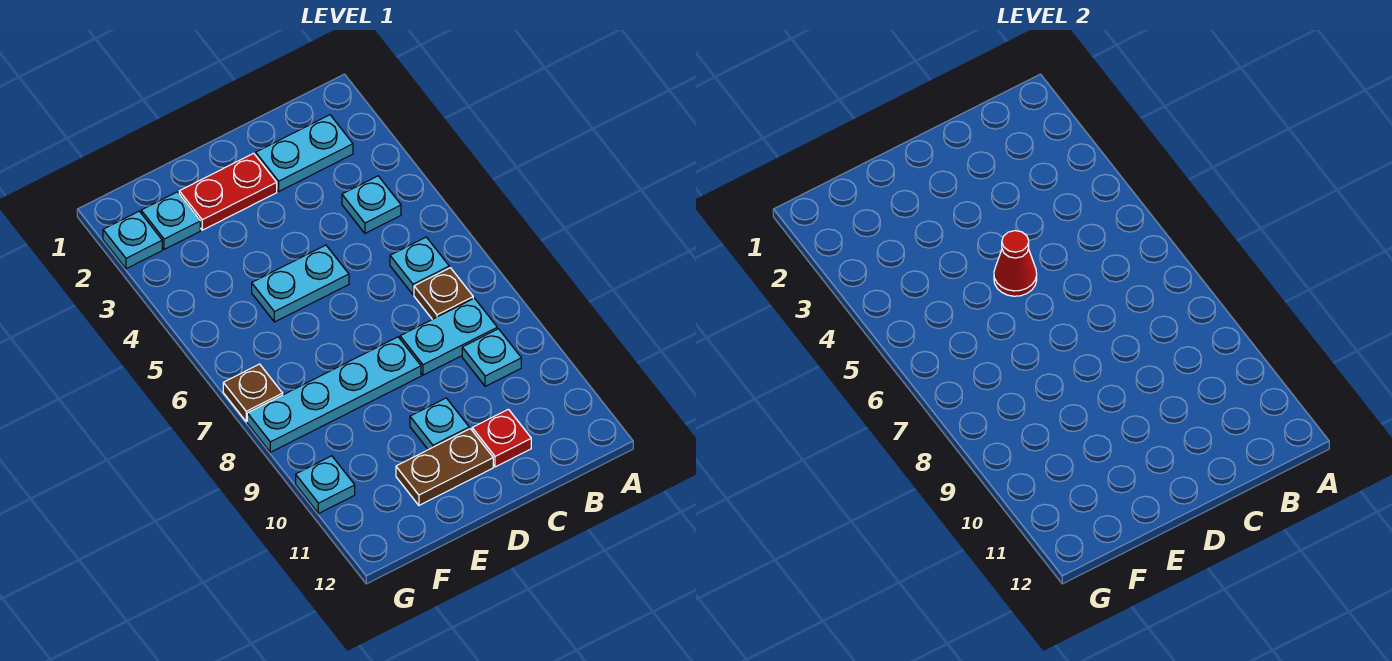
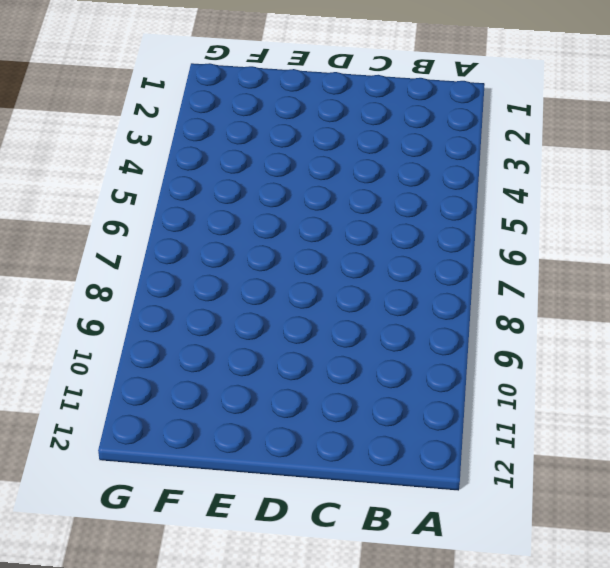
none -> cyan plate B2:C2 level 1
none -> cyan plate B4 level 1
none -> cyan plate B6 level 1

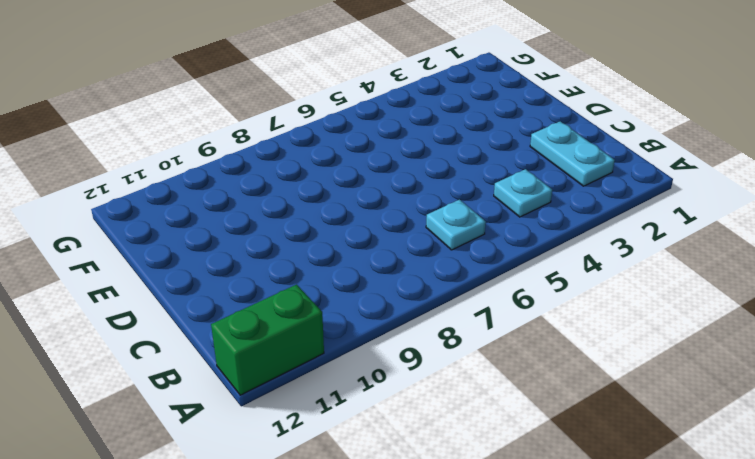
green brick A11:A12 level 1 -> none
none -> brown plate B7 level 1
none -> cyan plate B8:C8 level 1
none -> cyan plate B9 level 1

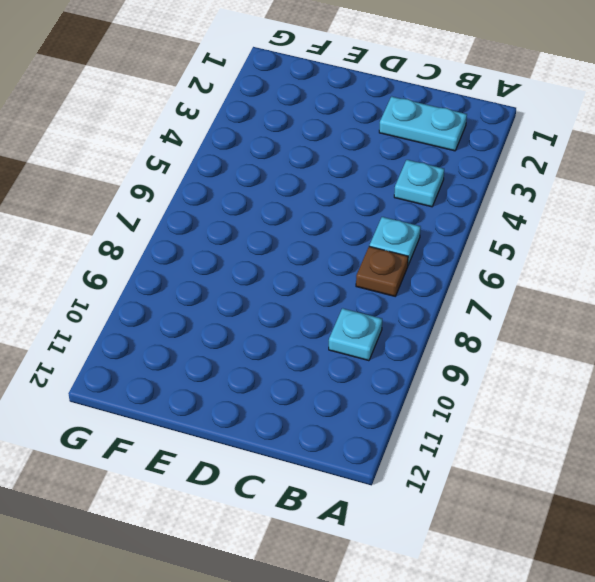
none -> cyan plate B8:C8 level 1
none -> red plate C11 level 1
none -> red plate D2:E2 level 1

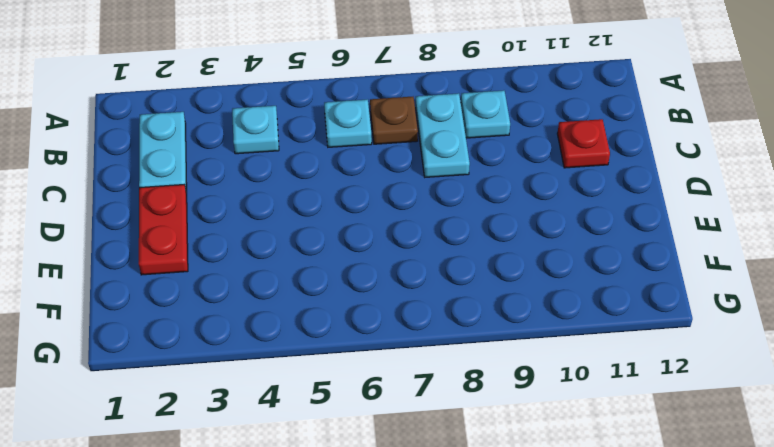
none -> cyan plate D5:E5 level 1
none -> cyan plate D8:G8 level 1
none -> cyan plate D10 level 1

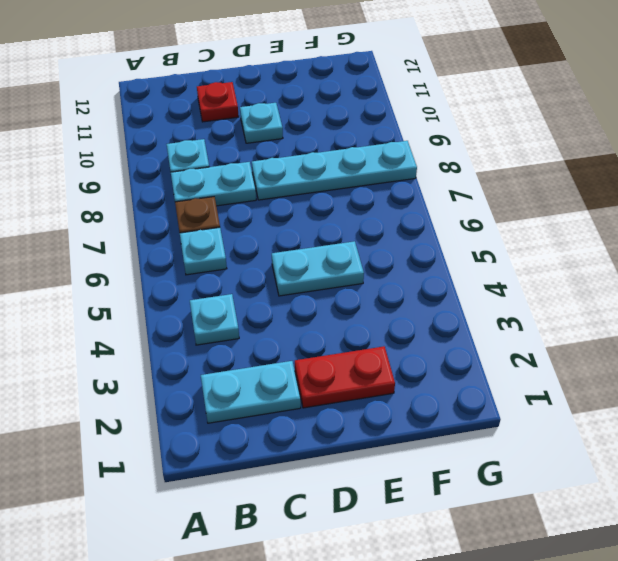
none -> brown plate D11:E11 level 1
none -> cyan plate F2 level 1
none -> cyan plate G2 level 1

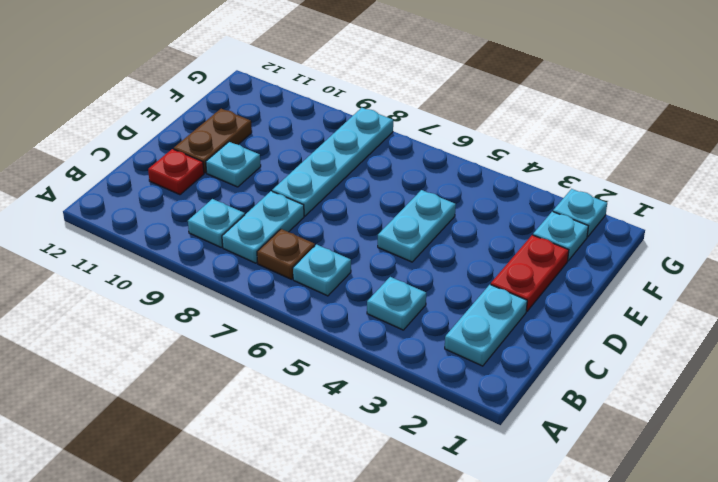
none -> brown plate G7 level 1
none -> cyan plate G10 level 1
none -> red cone D5 level 2

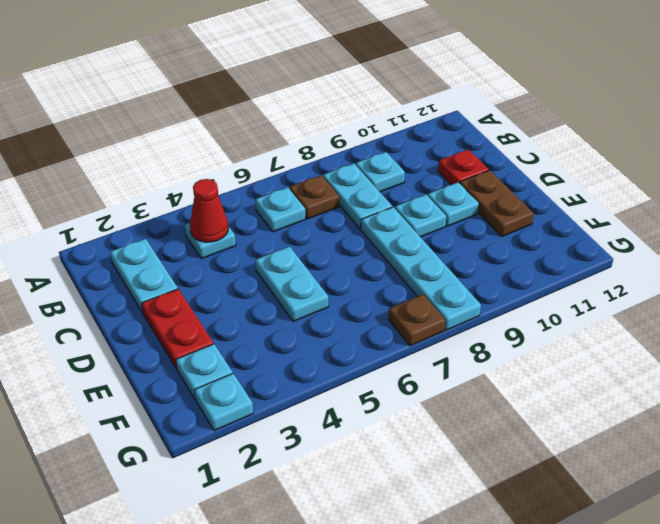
red cone B4 level 2 -> red cone D5 level 2
cyan plate D9 level 1 -> cyan plate G10 level 1

